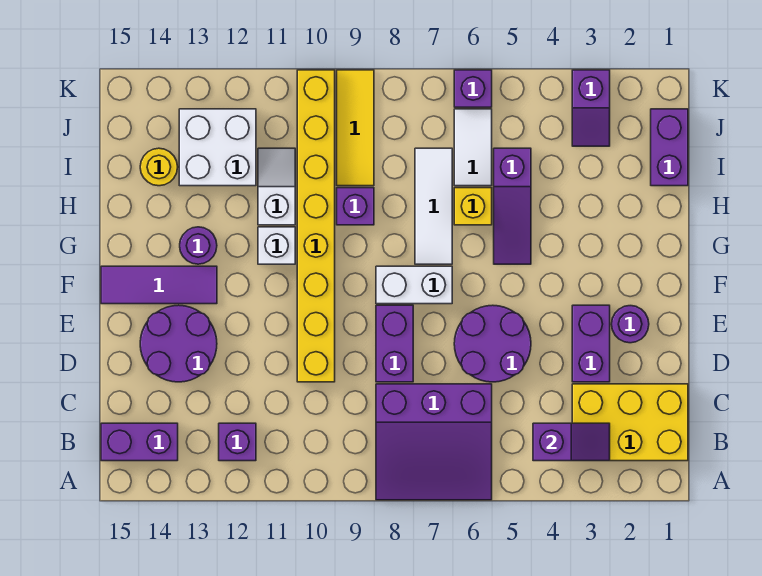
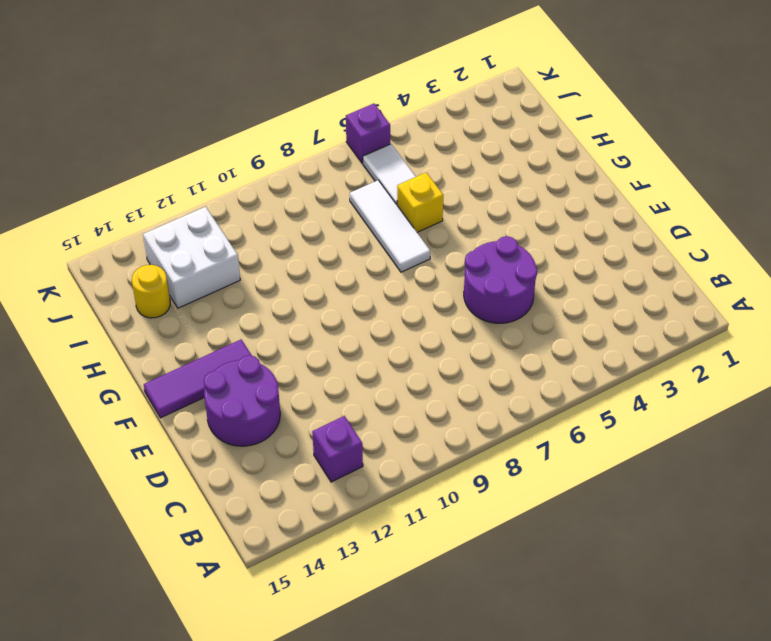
none -> purple slope A6:C8 level 1 top C
none -> yellow brick B1:C3 level 1
none -> purple brick B14:B15 level 1

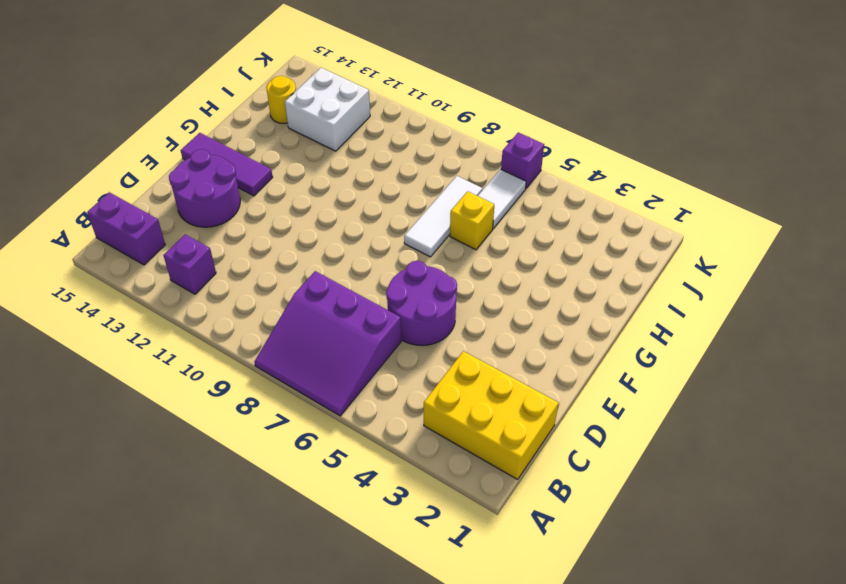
none -> purple brick D3:E3 level 1
none -> purple brick D8:E8 level 1
none -> yellow brick D10:K10 level 1

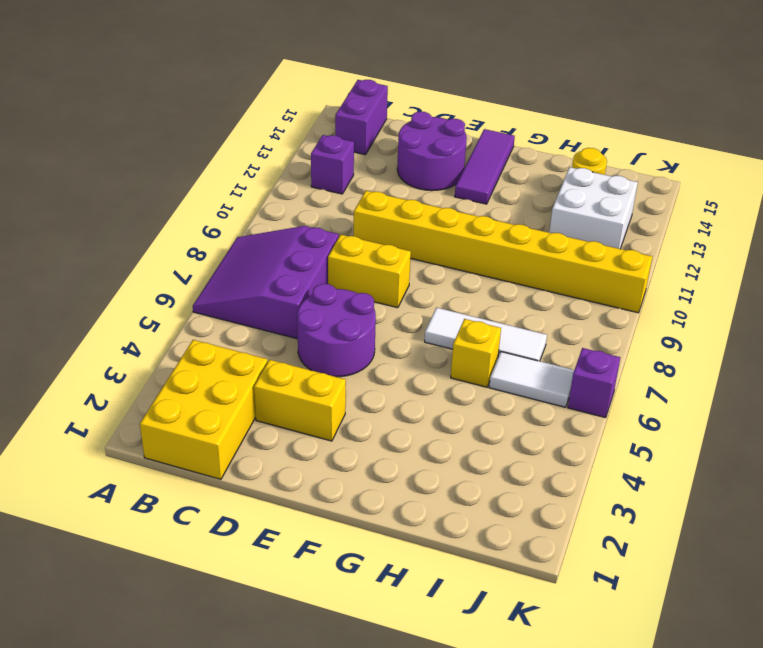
yellow brick D3:E3 level 1 -> purple brick D3:E3 level 1
yellow brick D8:E8 level 1 -> purple brick D8:E8 level 1
none -> purple round brick E2 level 1
none -> white brick F7:F8 level 1
none -> purple slope G5:I5 level 1 top I

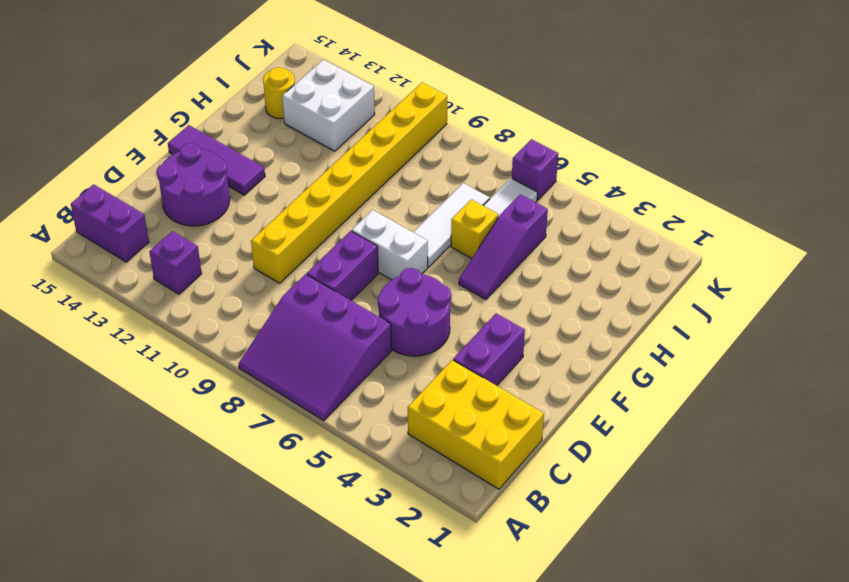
none -> purple round brick E2 level 1
none -> white brick G11 level 1
none -> purple round brick G13 level 1

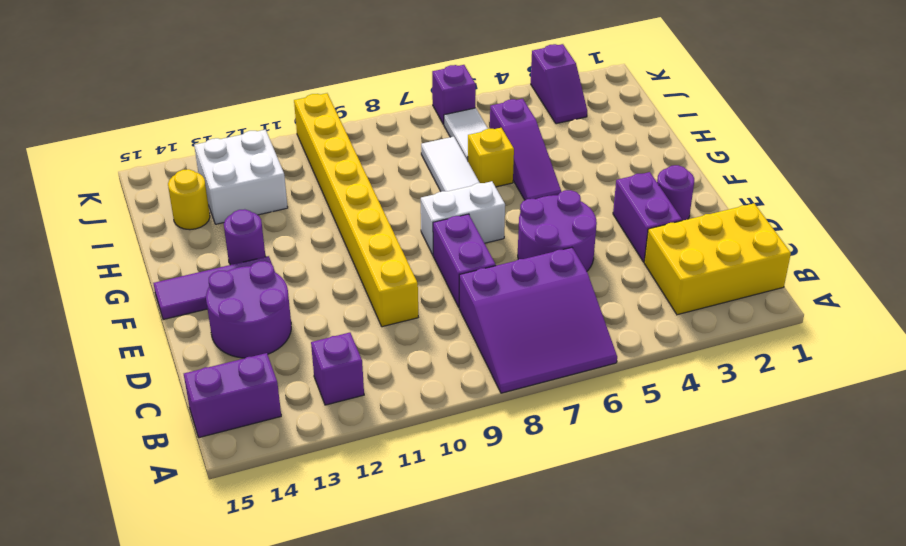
none -> white brick G11 level 1
none -> purple brick H9 level 1
none -> white slope H11:I11 level 1 top H

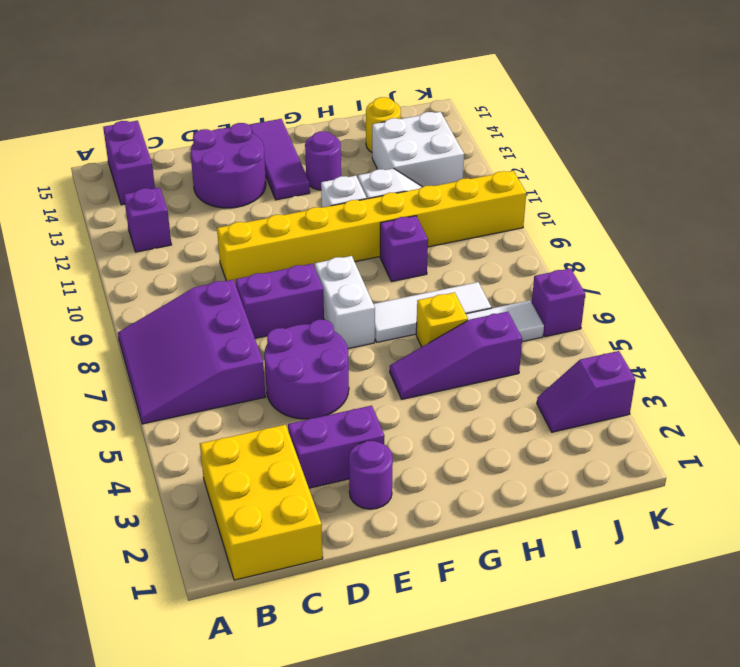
none -> purple brick I1:J1 level 1
none -> yellow tile I9:K9 level 1
none -> purple slope B3:B4 level 2 top 4

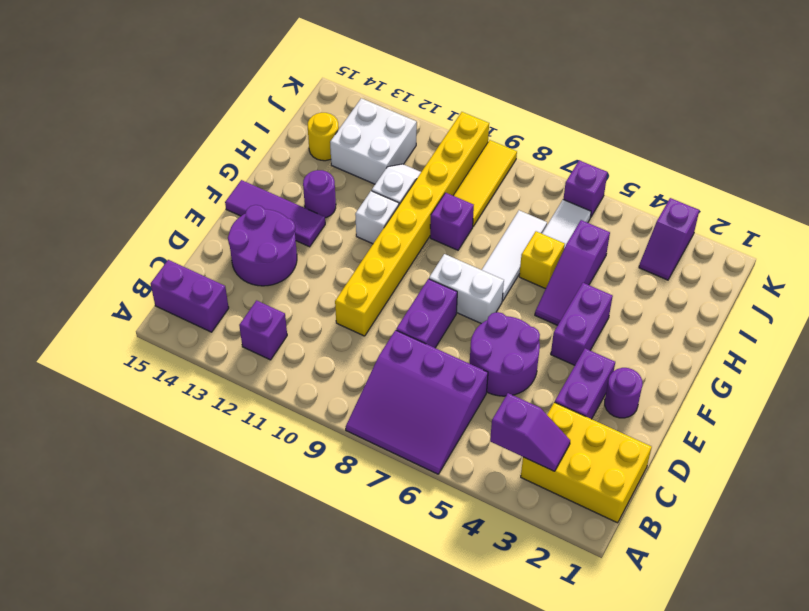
purple brick F4:G4 level 1 -> purple brick I1:J1 level 1

